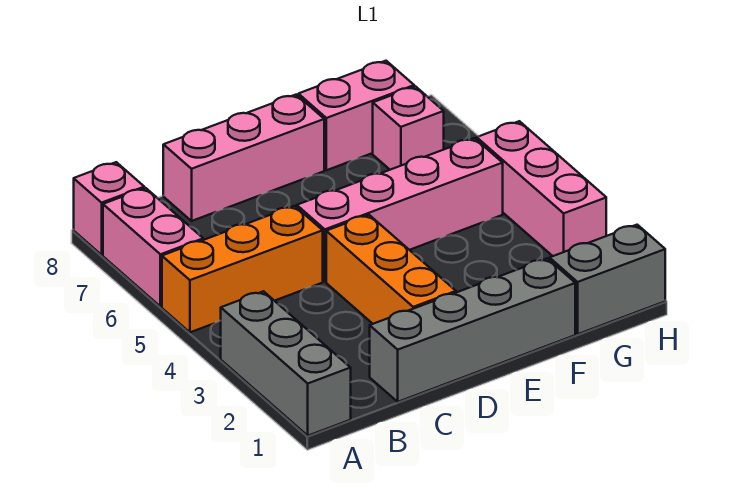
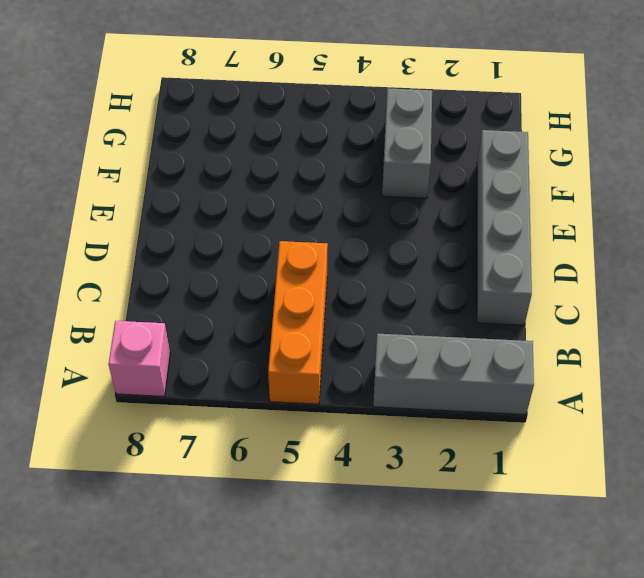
grey brick F3:G3 level 1 -> grey brick G1:H1 level 1
none -> pink brick A6:A7 level 1
none -> pink brick C8:E8 level 1
none -> orange brick D2:D4 level 1

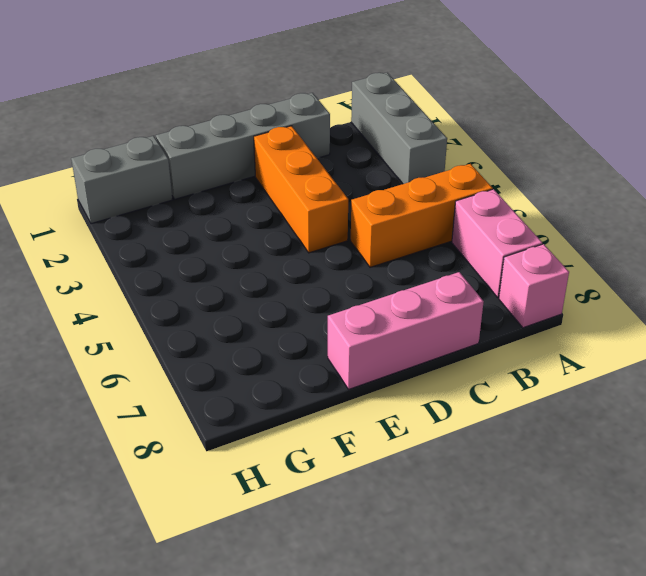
none -> pink brick D5:G5 level 1
none -> pink brick F8:G8 level 1
none -> pink brick G7 level 1

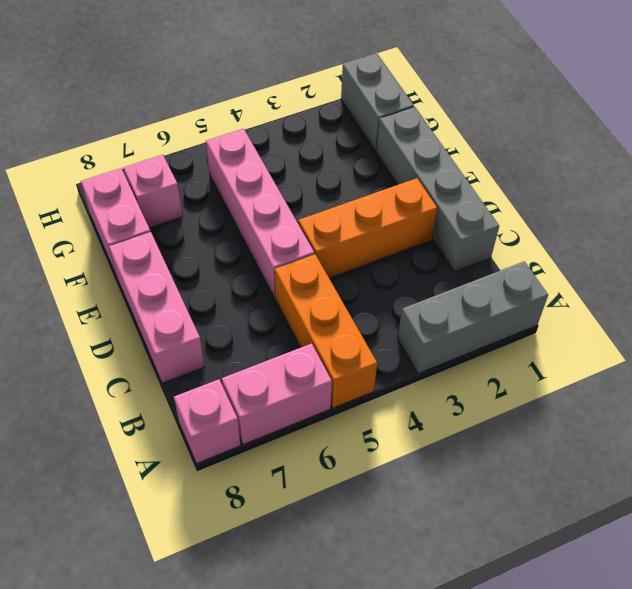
none -> pink brick H3:H5 level 1

